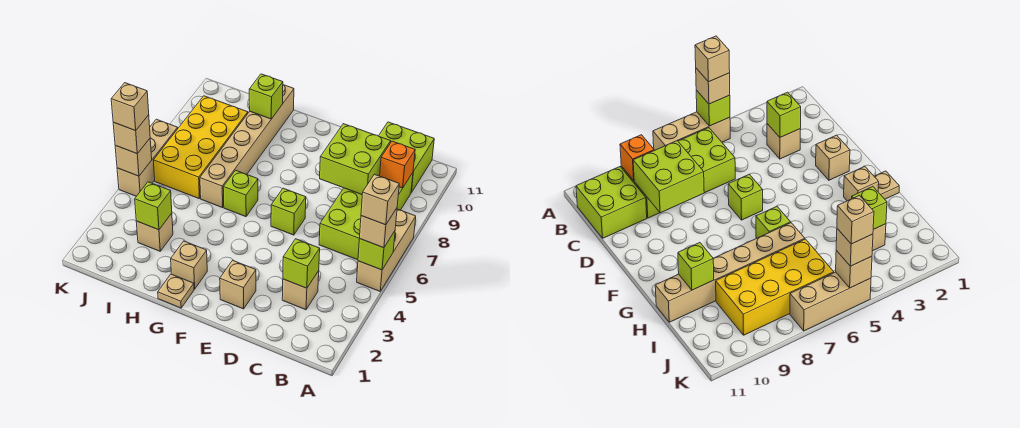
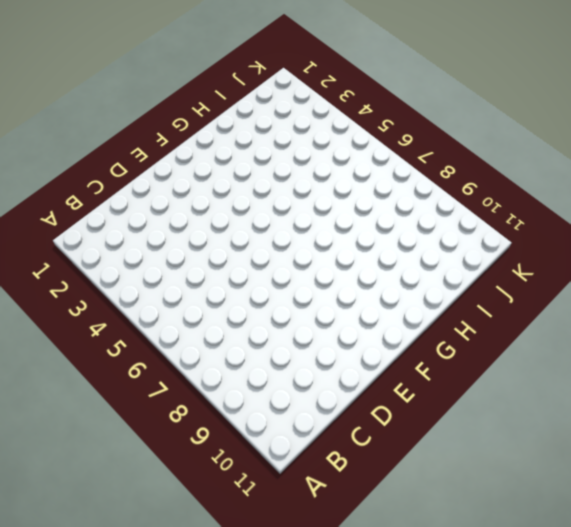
none -> tan brick A5:A7 level 1
none -> lime brick B6:C9 level 1
none -> lime brick B10:C11 level 1

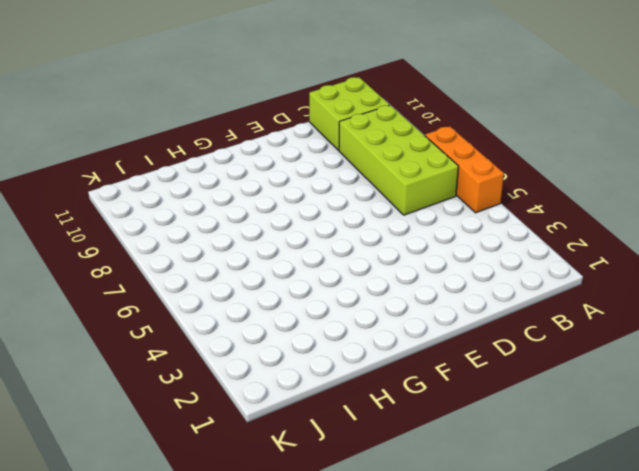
orange brick A5:A7 level 1 -> tan brick A5:A7 level 1
none -> tan brick C3 level 1
none -> tan brick E2 level 1
none -> lime brick E6 level 1

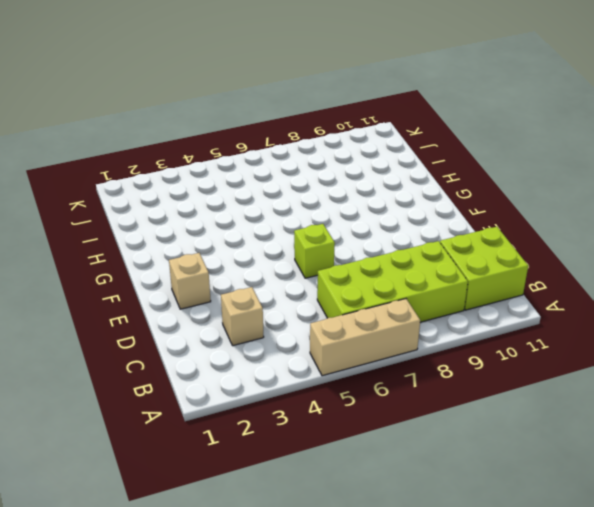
none -> tan plate G1 level 1
none -> tan brick G2 level 1
none -> lime brick G6 level 1

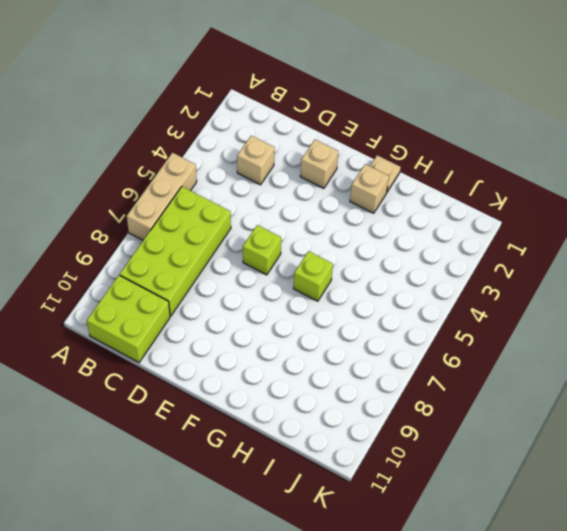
none -> tan brick H6:H11 level 1
none -> tan brick I3 level 1
none -> yellow brick I6:J9 level 1

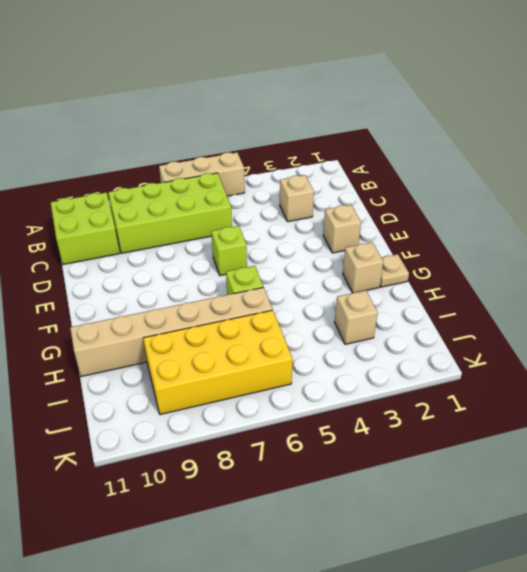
none -> tan brick K5:K7 level 1
none -> lime brick A5 level 2
none -> orange brick B9 level 2

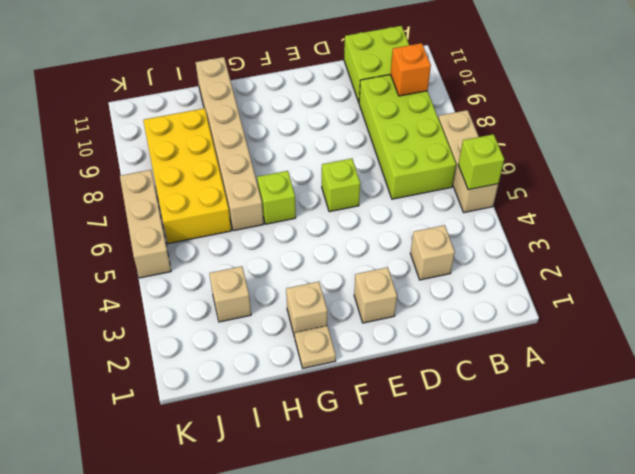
none -> lime brick C3 level 2
none -> lime brick C8:D9 level 2
none -> lime brick H10 level 2

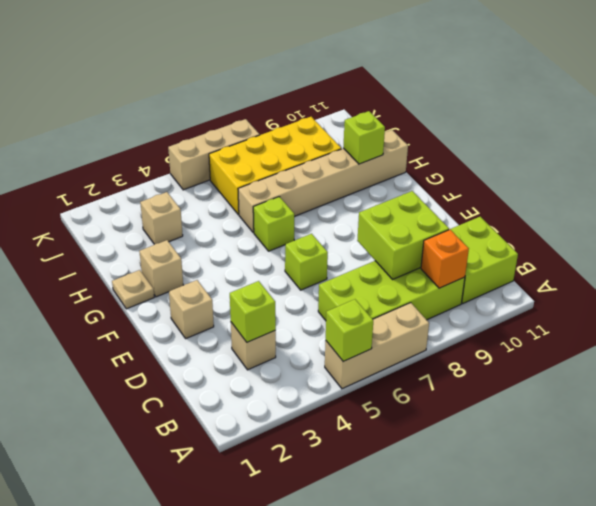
none -> lime brick I3 level 2
none -> tan brick K5 level 2
none -> tan brick A5 level 3

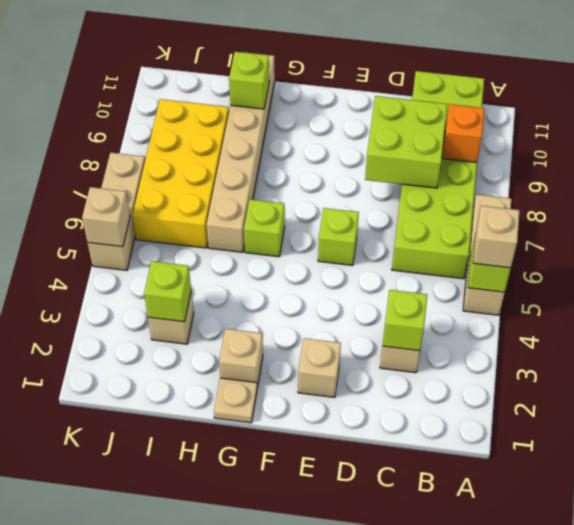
none -> tan brick K5 level 3
none -> tan brick A5 level 4
none -> tan brick K5 level 4

